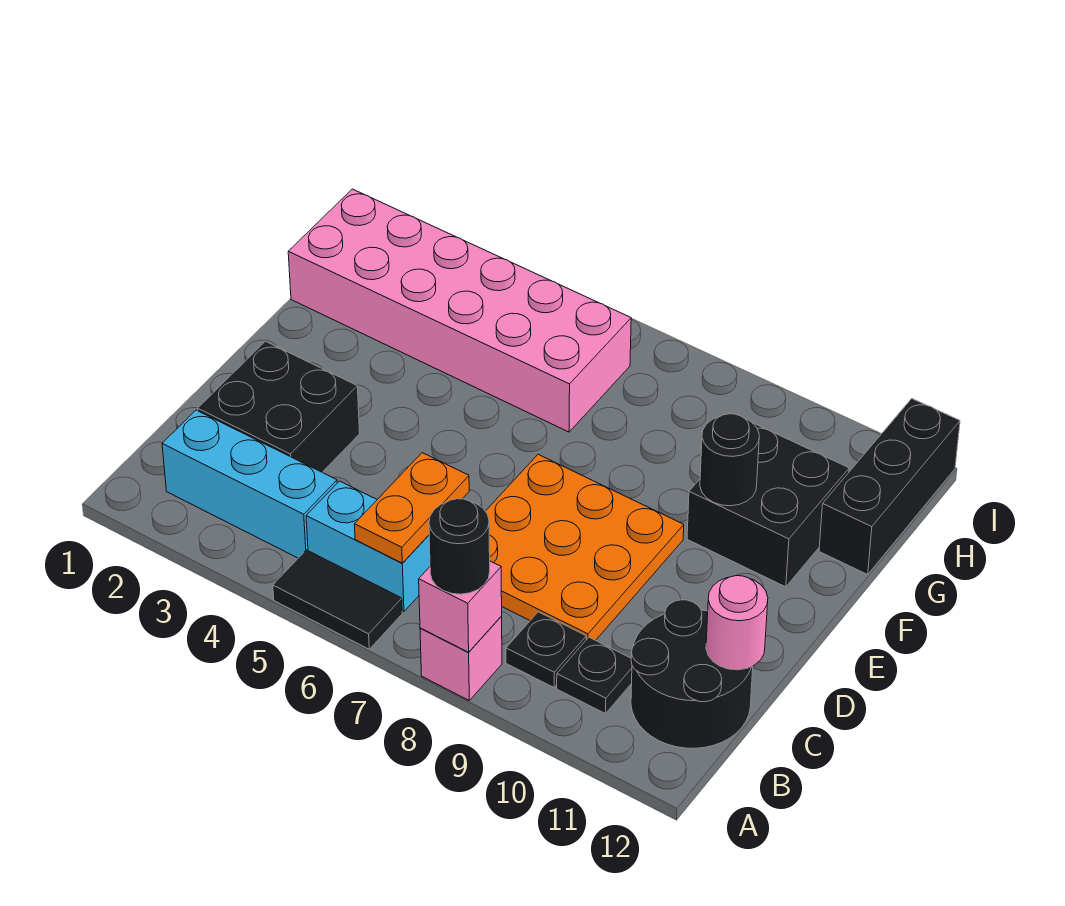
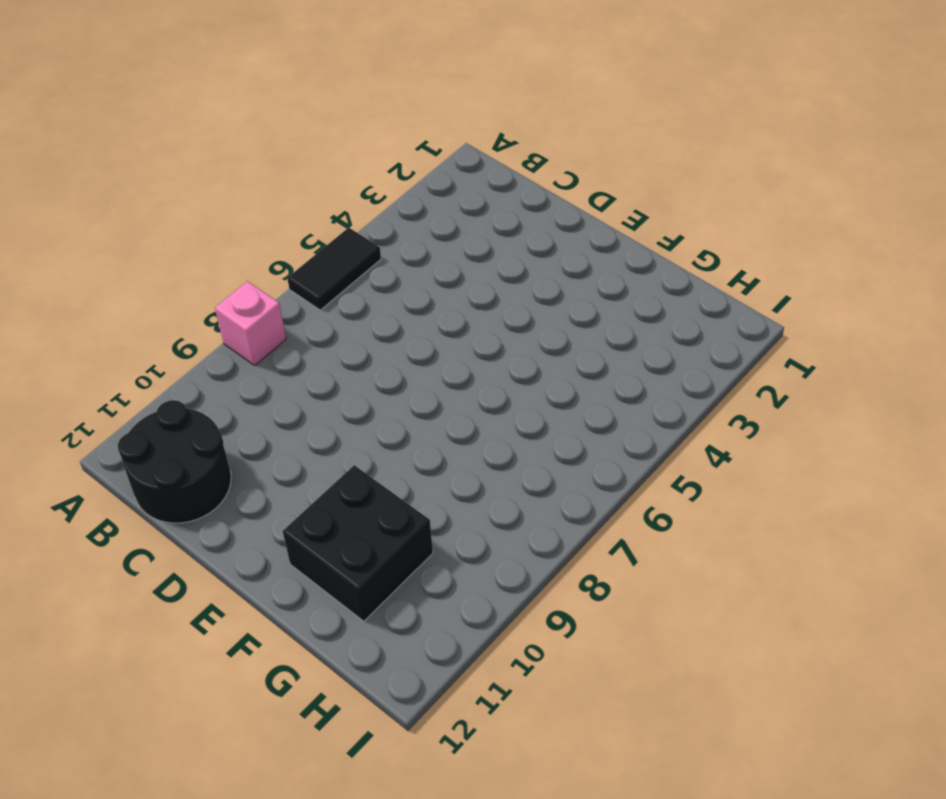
none -> cyan brick B2:B4 level 1
none -> cyan brick B5:B6 level 1
none -> black plate B9 level 1

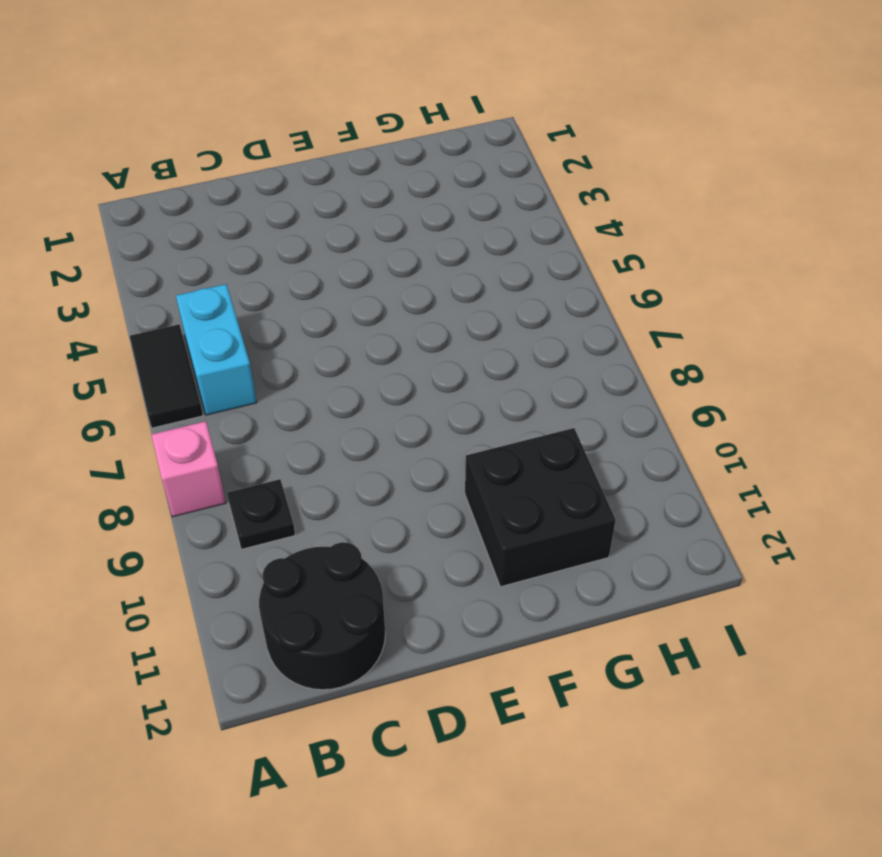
none -> cyan brick B2:B4 level 1
none -> black plate B10 level 1
none -> black brick C2:D3 level 1

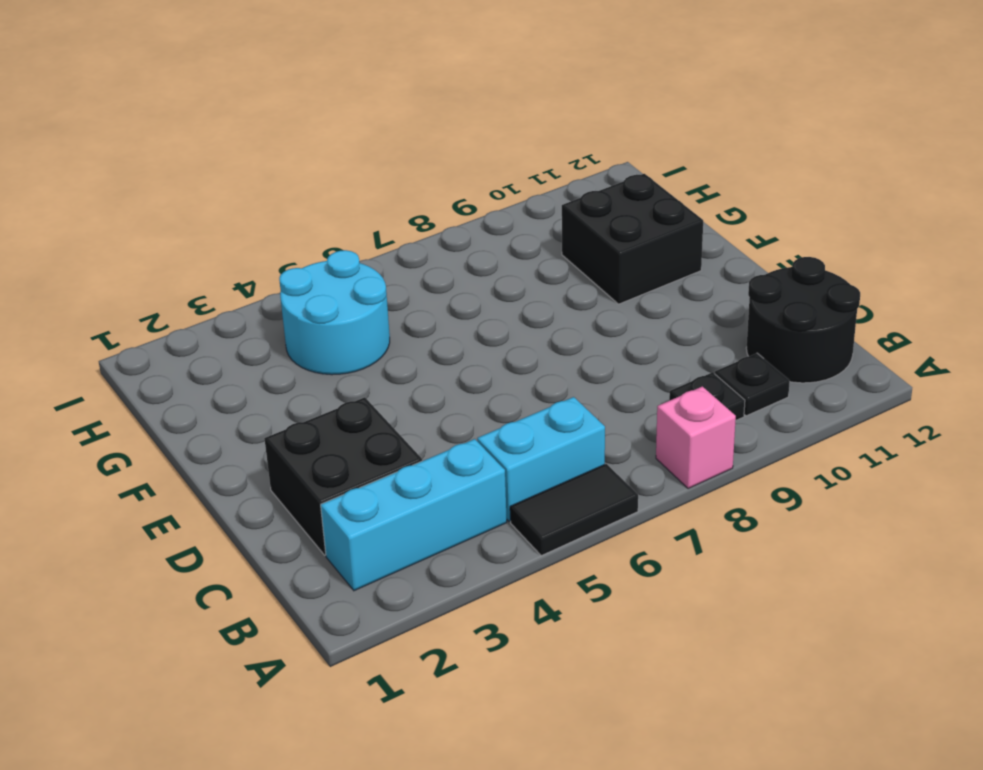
cyan round brick G4:H5 level 1 -> pink brick G1:H6 level 1
none -> orange plate C7:E9 level 1
none -> black brick G12:I12 level 1
none -> pink brick A8 level 2

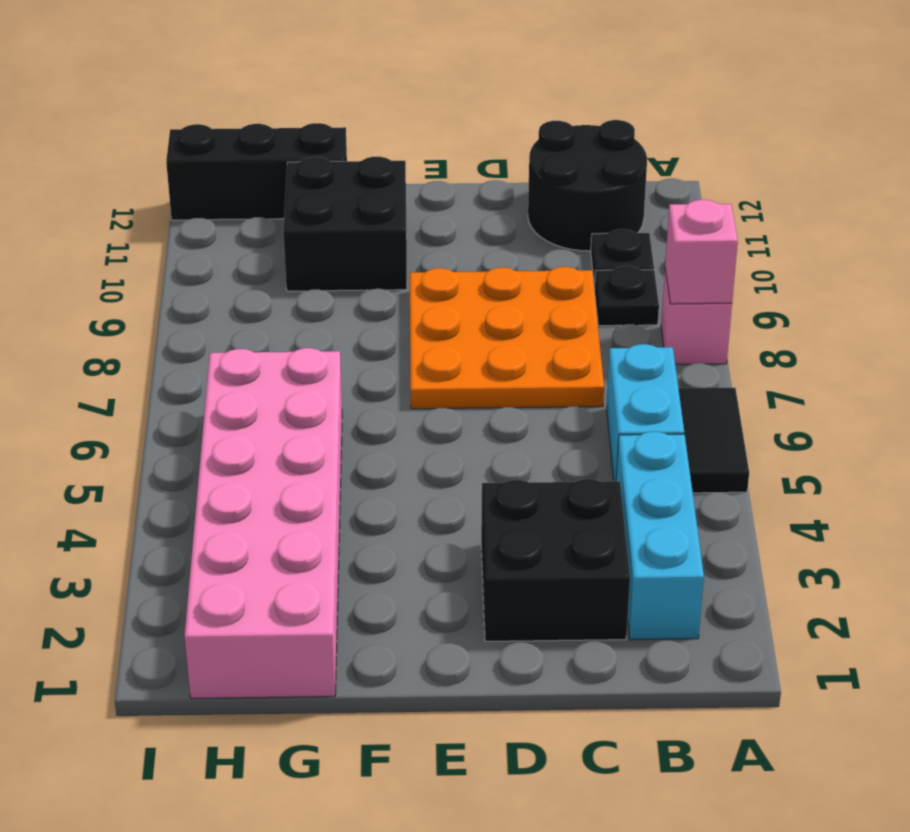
none -> orange plate B6:C6 level 2
none -> pink round brick C12 level 2
none -> black round brick F10 level 2

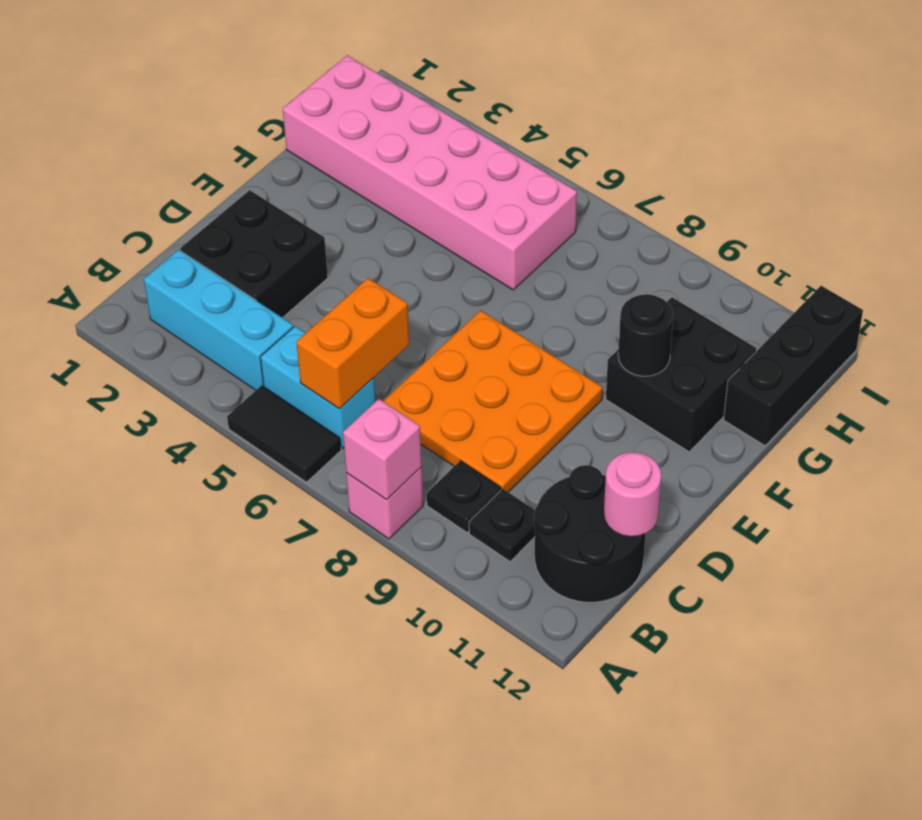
orange brick B6:C6 level 2 -> orange plate B6:C6 level 2
none -> black round brick A8 level 3

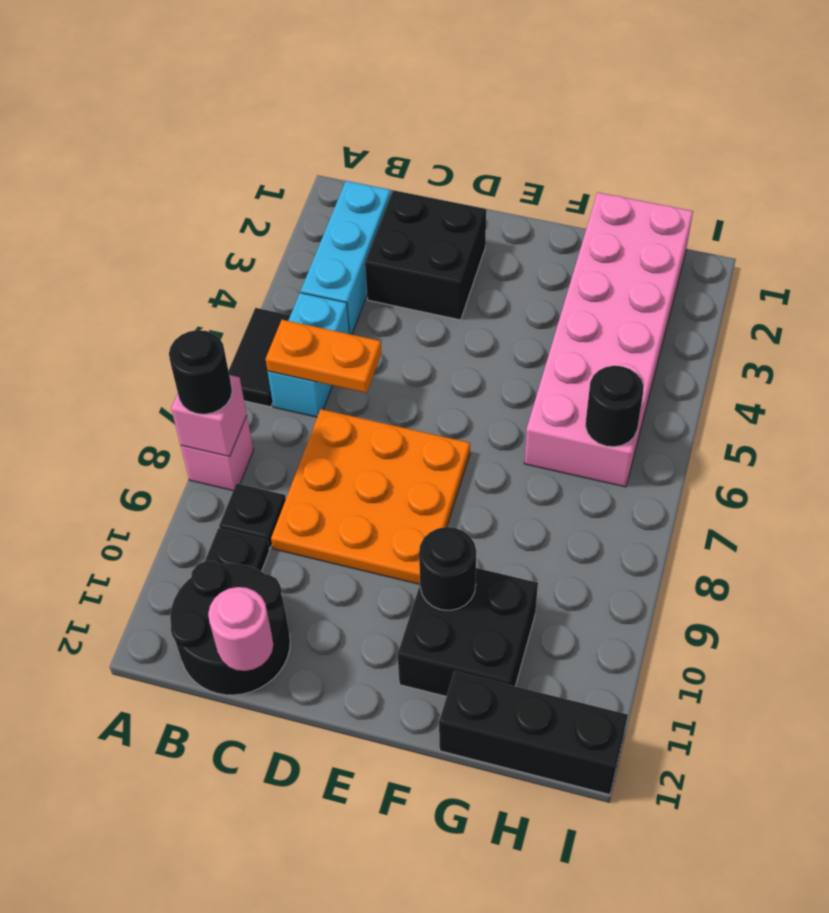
black round brick H6 level 2 -> none

